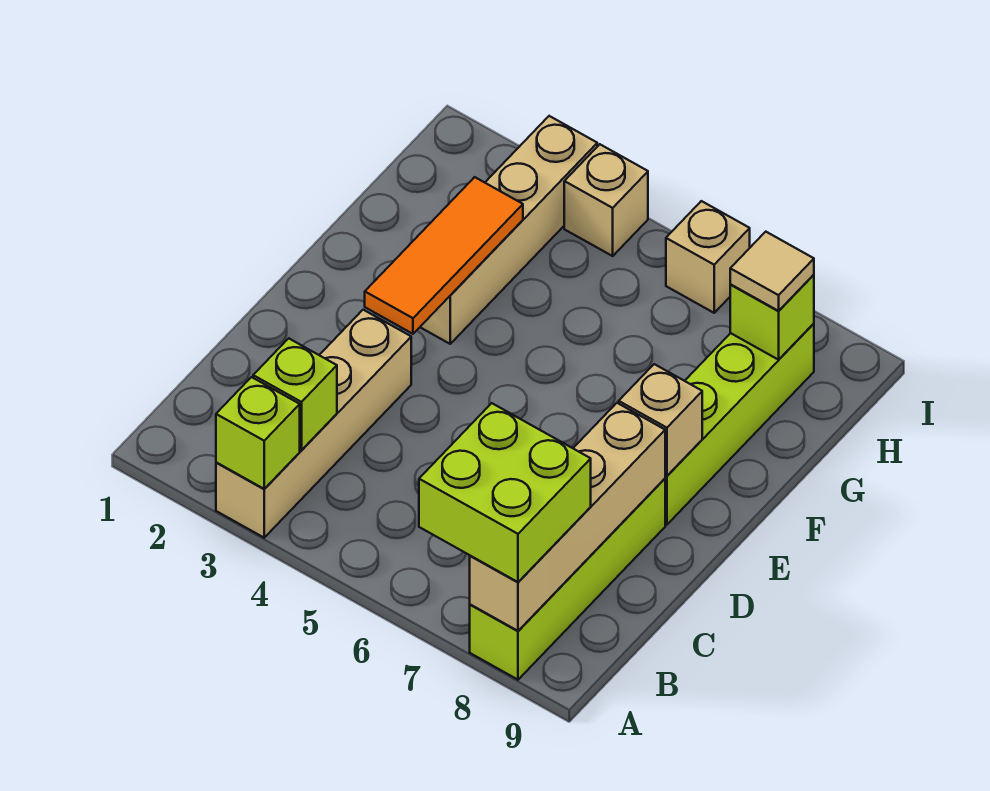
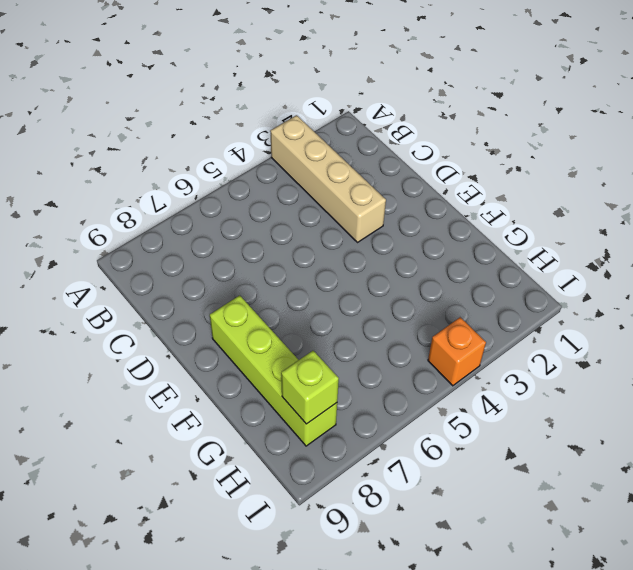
orange brick I4 level 1 -> tan brick I4 level 1
none -> lime brick A8:D8 level 1
none -> tan brick F3:I3 level 1
none -> tan brick I6 level 1

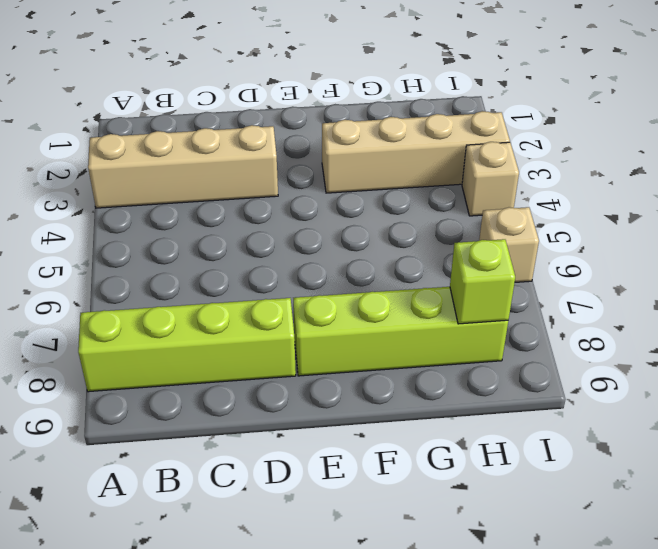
none -> lime brick A3 level 2
none -> tan brick A8:D8 level 2
none -> lime brick B3 level 2

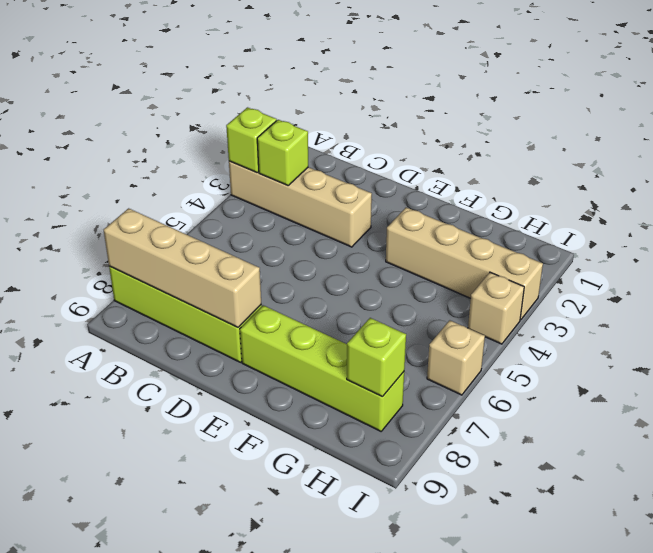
none -> orange tile E3:G3 level 2
none -> tan brick E8 level 2
none -> lime brick A7:B8 level 3

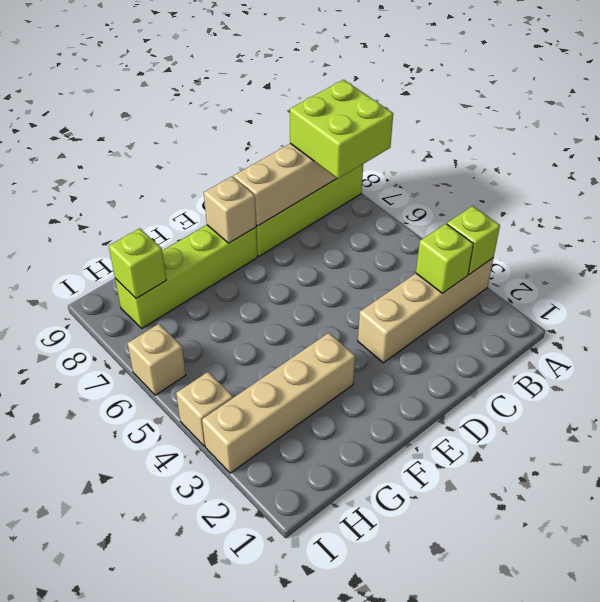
none -> orange tile E3:G3 level 2
none -> tan tile H8 level 3

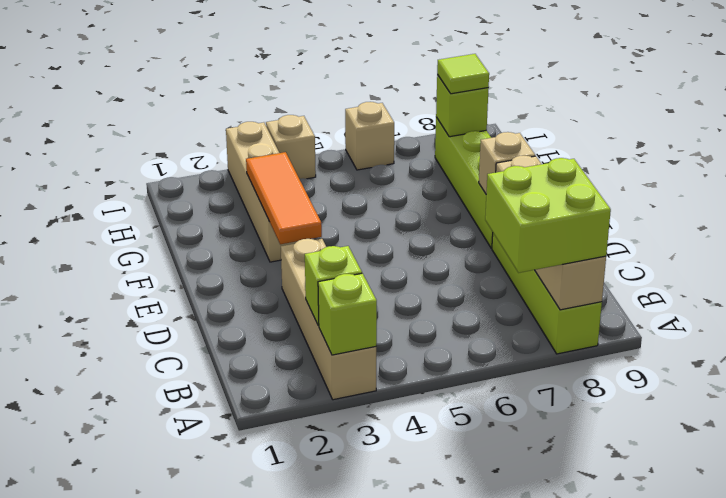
lime tile H8 level 3 -> tan tile H8 level 3

